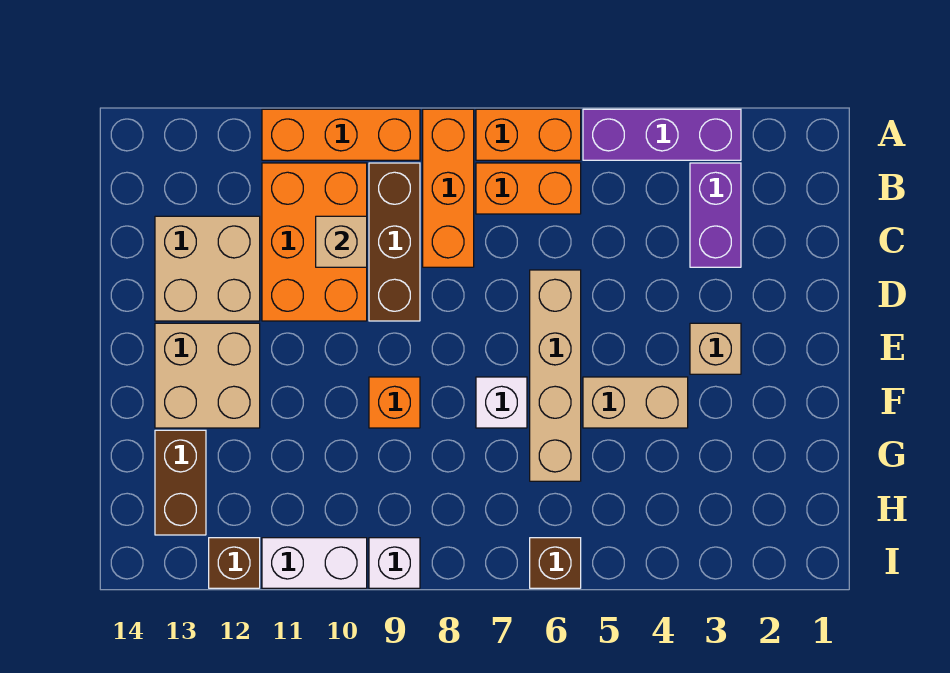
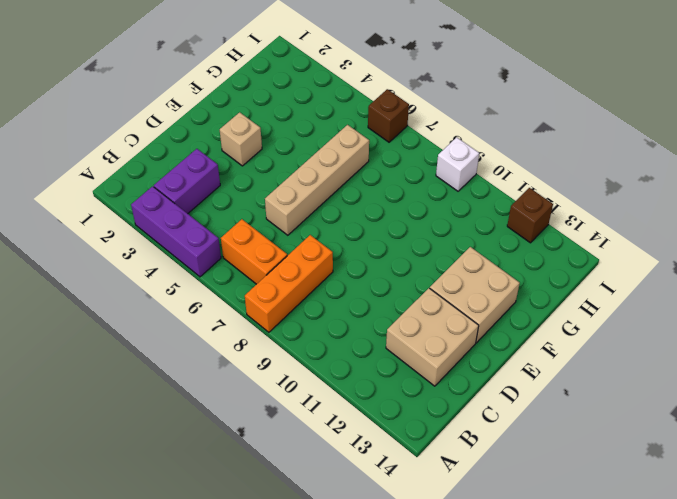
none -> orange brick A6:A7 level 1
none -> orange brick A9:A11 level 1
none -> brown brick B9:D9 level 1

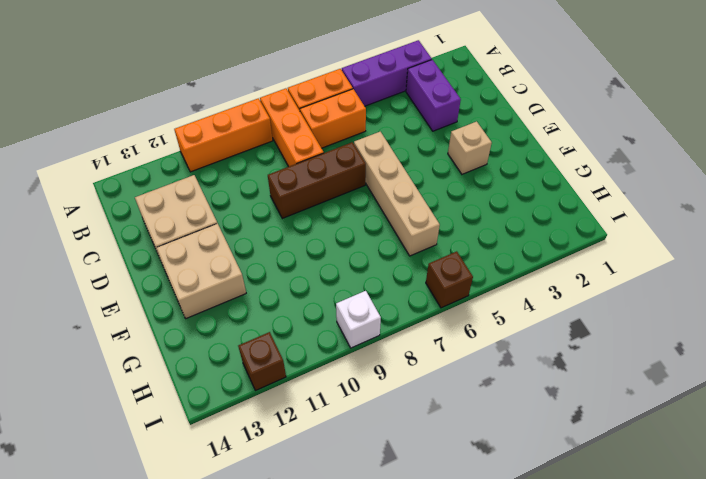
brown brick D7:D9 level 1 -> brown brick B9:D9 level 1
none -> orange brick B10:D11 level 1
none -> tan brick F4:F5 level 1
none -> white brick F7 level 1

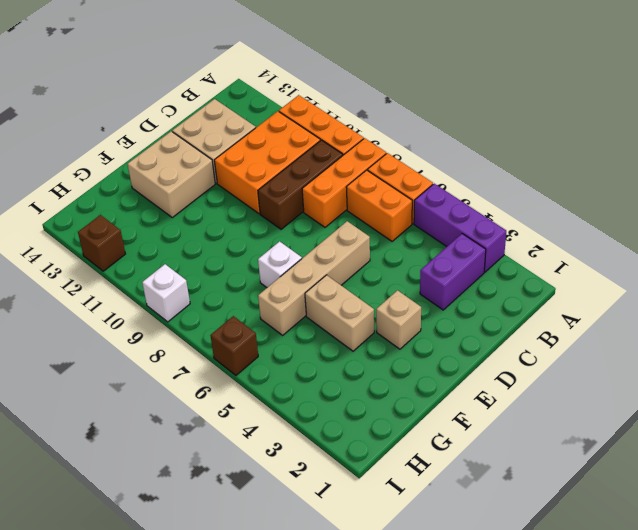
none -> orange brick F9 level 1
none -> brown brick G13:H13 level 1
none -> white brick I10:I11 level 1

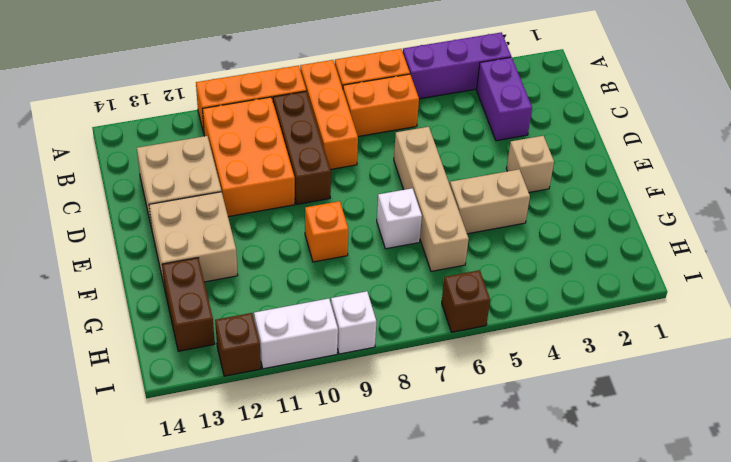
none -> tan brick C10 level 2

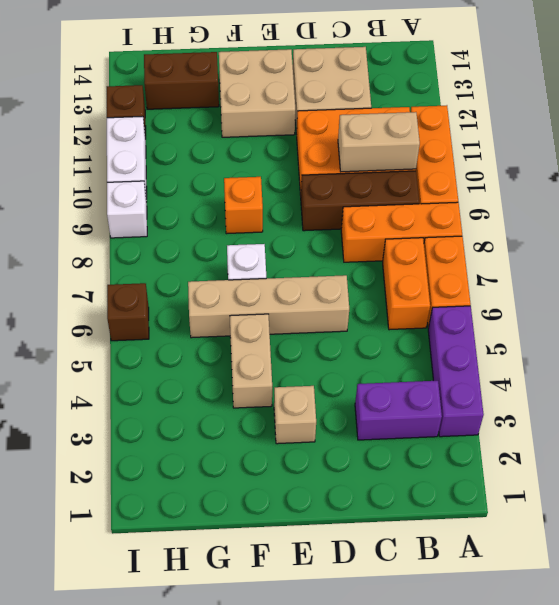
tan brick B10:C10 level 2 -> tan brick C10 level 2

